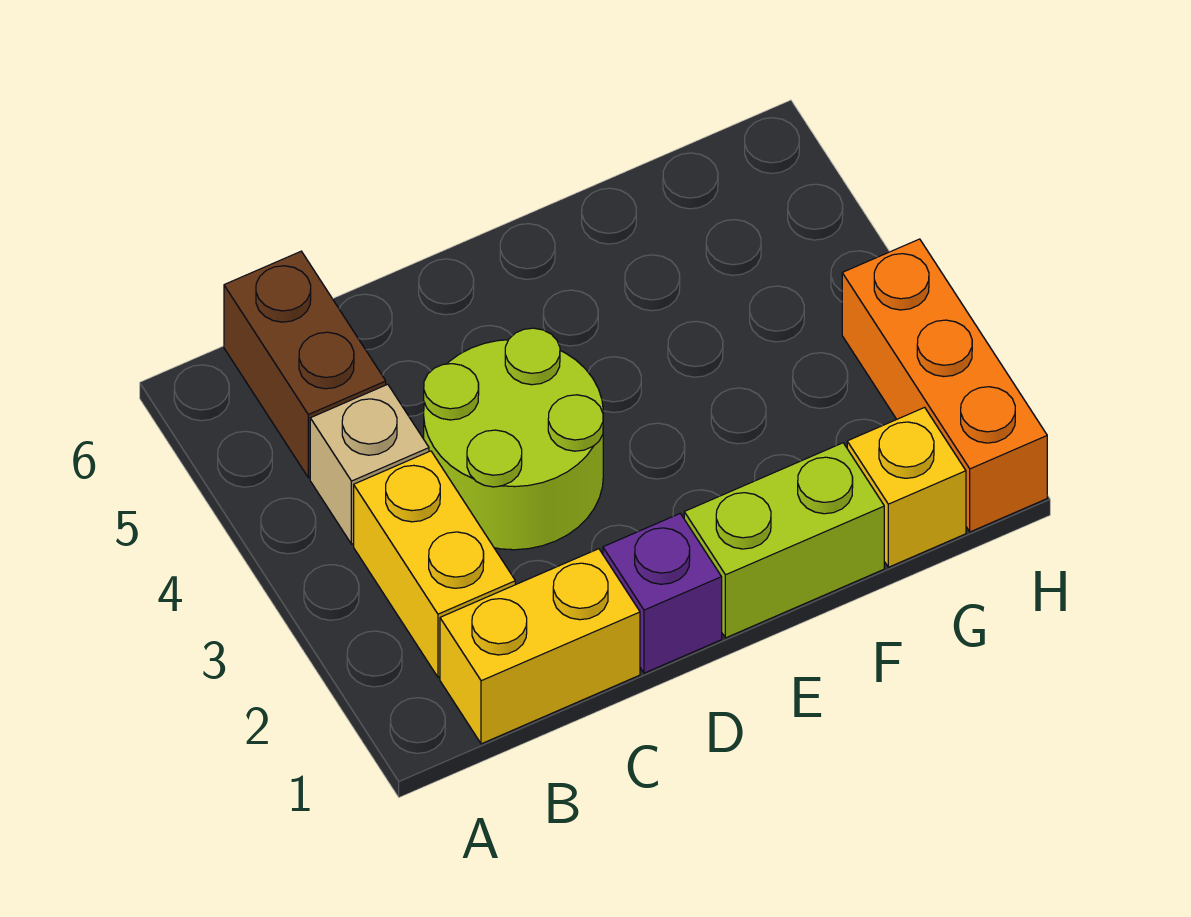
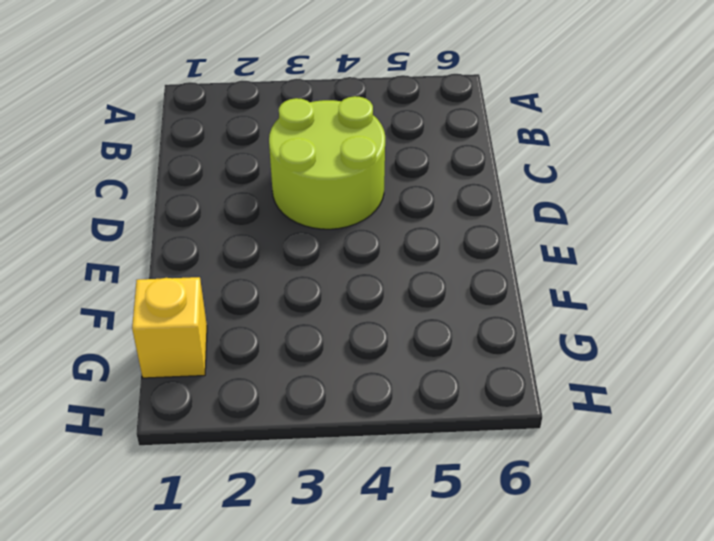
none -> yellow brick B1:C1 level 1
none -> yellow brick B2:B3 level 1

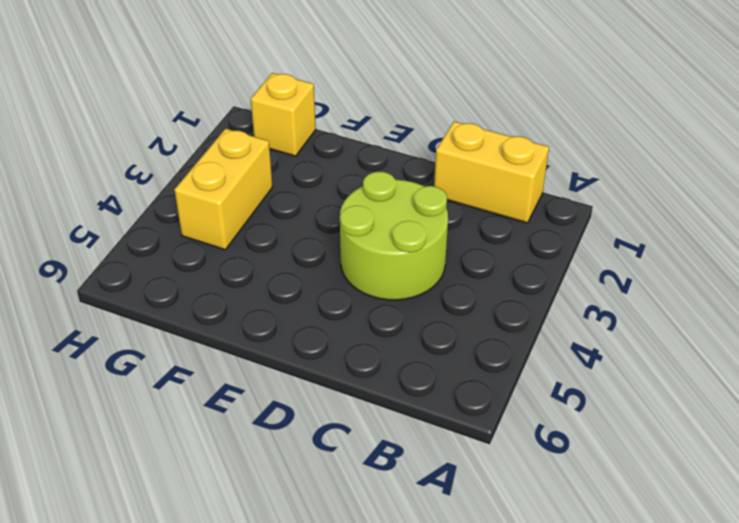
yellow brick G3:G4 level 1 -> yellow brick B2:B3 level 1
none -> tan brick B4 level 1
none -> brown brick B5:B6 level 1

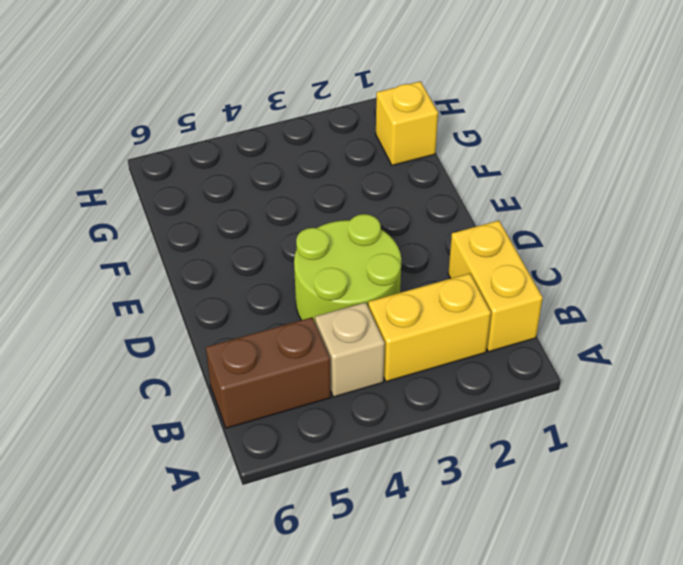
none -> purple brick D1 level 1
none -> lime brick E1:F1 level 1

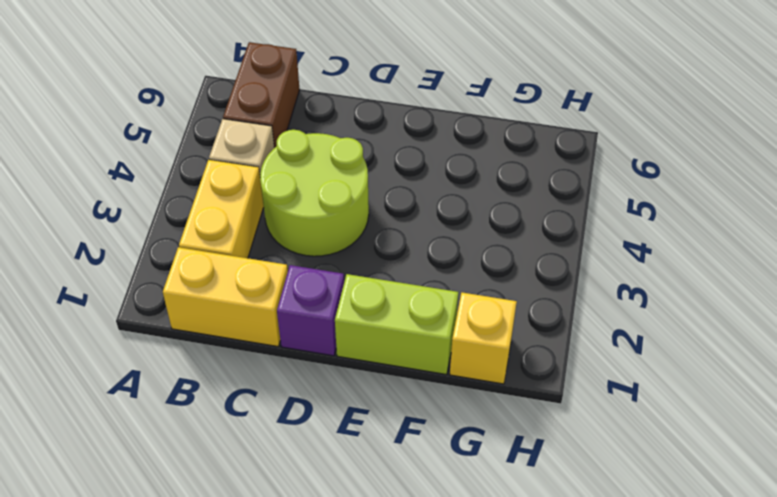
none -> orange brick H1:H3 level 1

